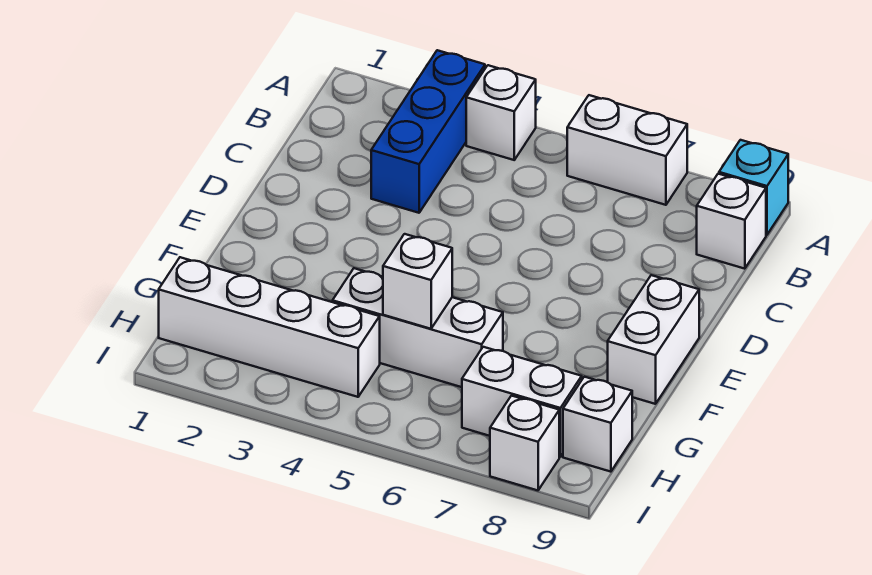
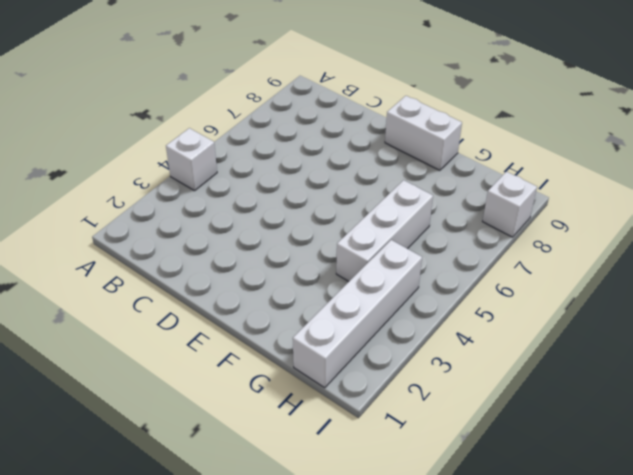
none -> blue brick A3:C3 level 1
none -> white brick A6:A7 level 1
none -> cyan brick A9 level 1

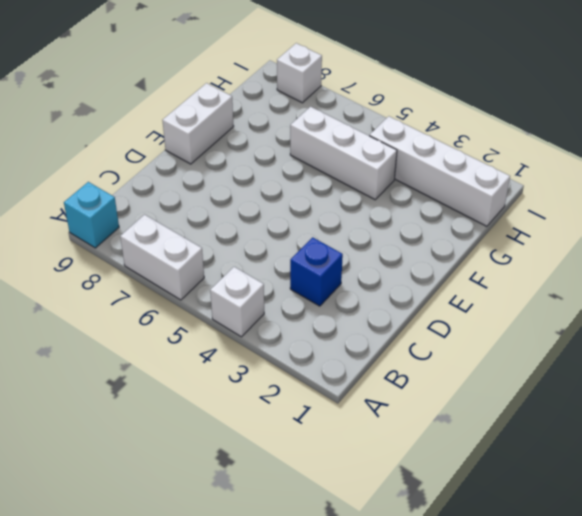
blue brick C3 level 1 -> blue brick A3:C3 level 1
none -> white brick B9 level 1
none -> white brick H7:H8 level 1
none -> white brick H9 level 1

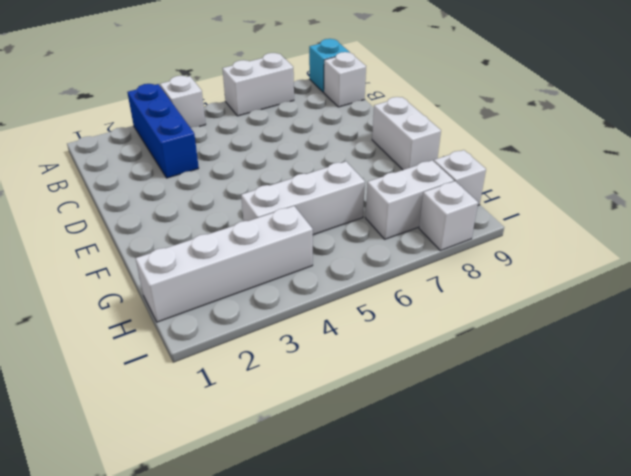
none -> white brick G5 level 2

